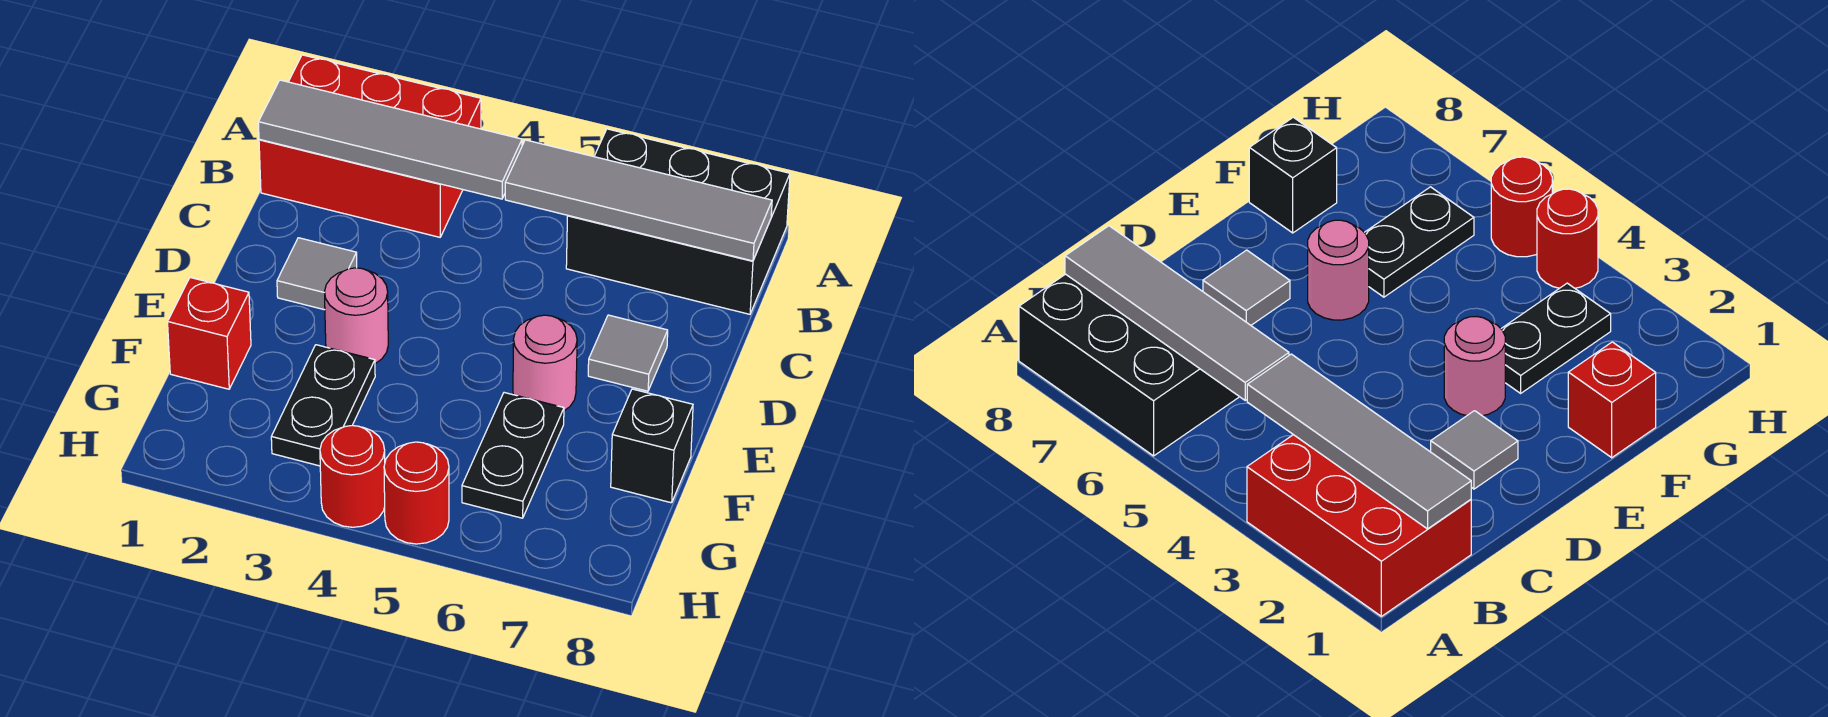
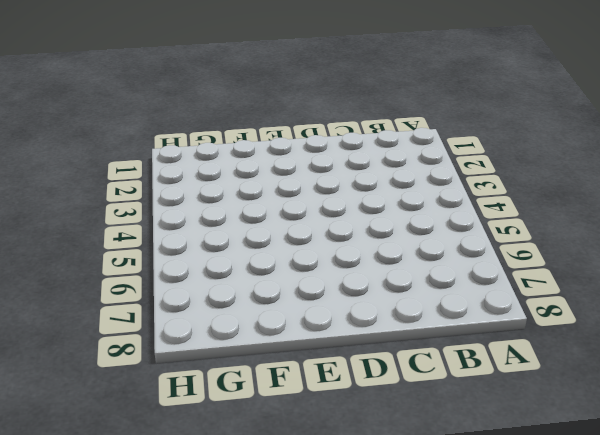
none -> red brick A1:B3 level 1
none -> black brick A6:B8 level 1
none -> grey tile D2 level 1

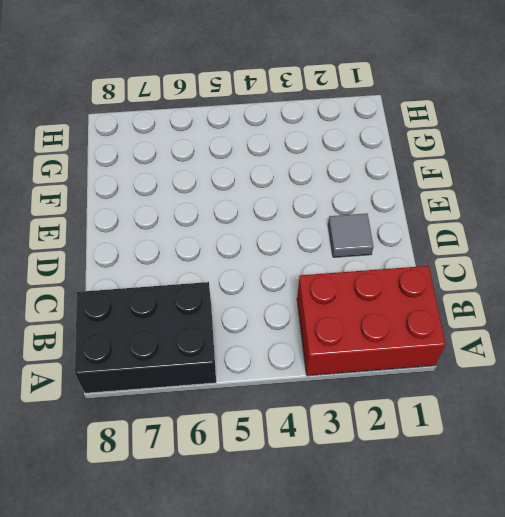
none -> grey tile D7 level 1
none -> pink round brick E3 level 1
none -> pink round brick E6 level 1

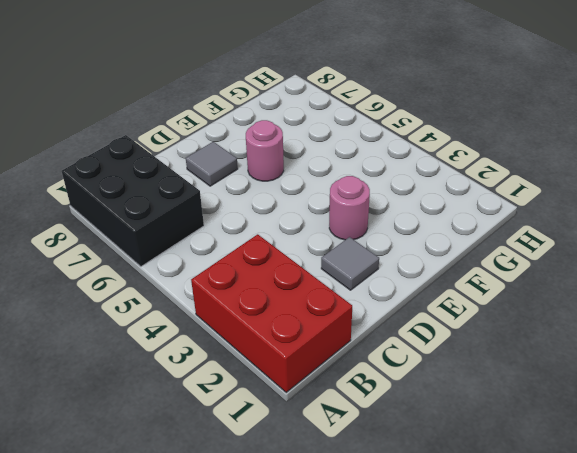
none -> red brick F1 level 1
none -> black plate F3:G3 level 1
none -> black plate F6:G6 level 1

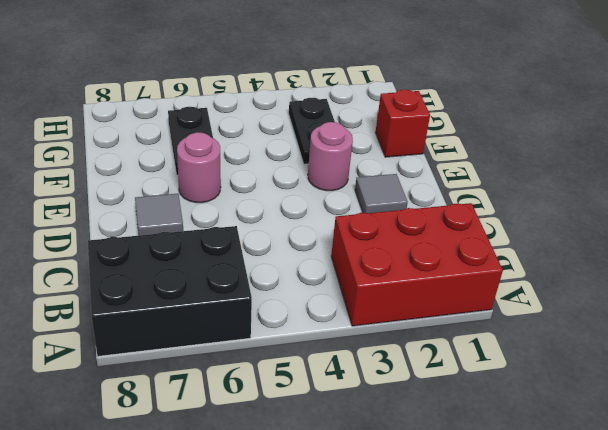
none -> black brick F8 level 1
none -> red round brick H4 level 1
none -> red round brick H5 level 1

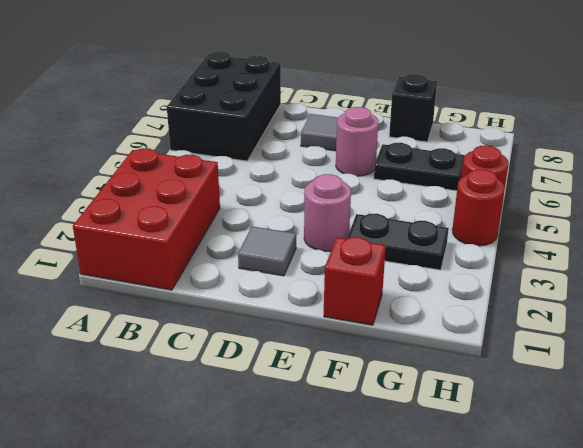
none -> grey tile B1:B4 level 2
none -> grey tile B5:B8 level 2

